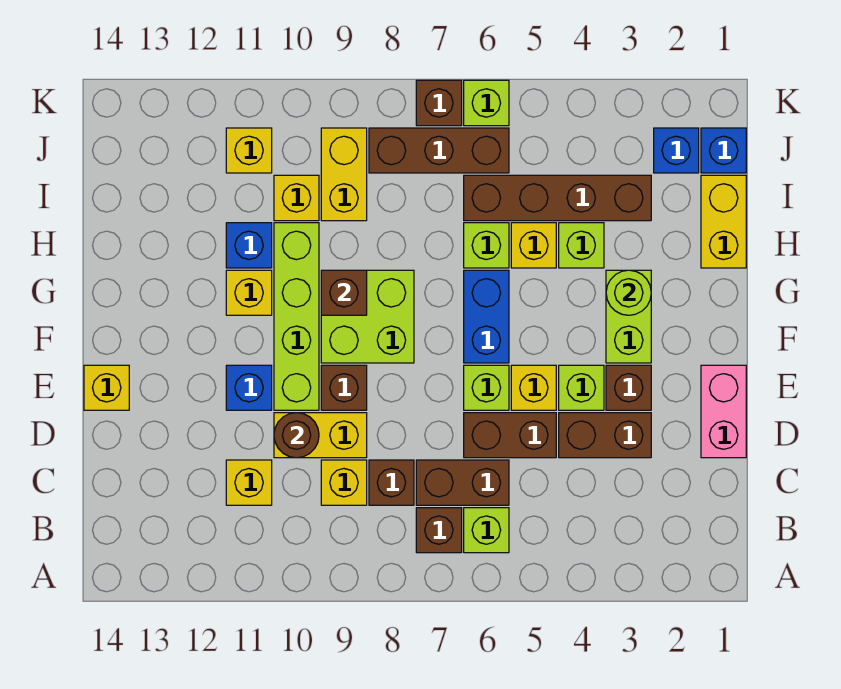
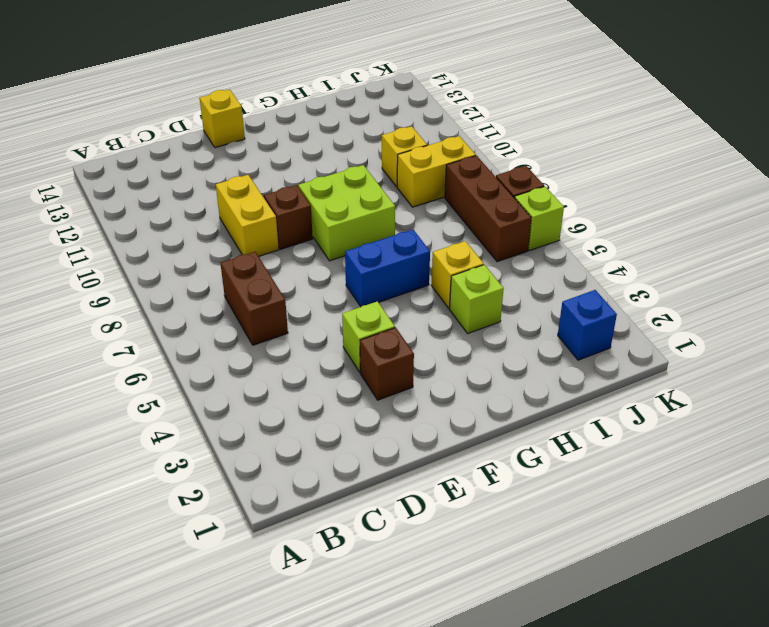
none -> lime brick B6 level 1
none -> brown brick B7 level 1
none -> brown brick C8 level 1
none -> yellow brick C9 level 1

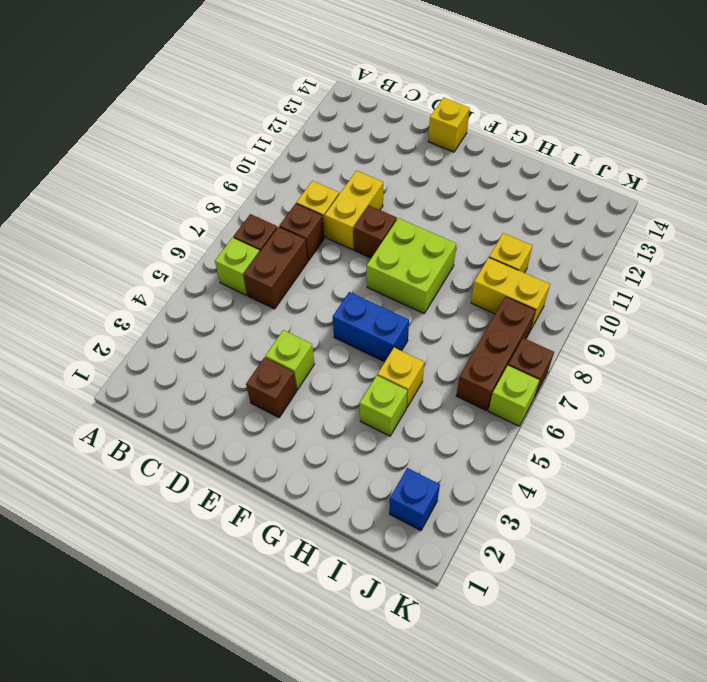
none -> yellow brick C11 level 1
none -> pink brick D1:E1 level 1
none -> brown brick D3:D4 level 1
none -> brown brick D5:D6 level 1

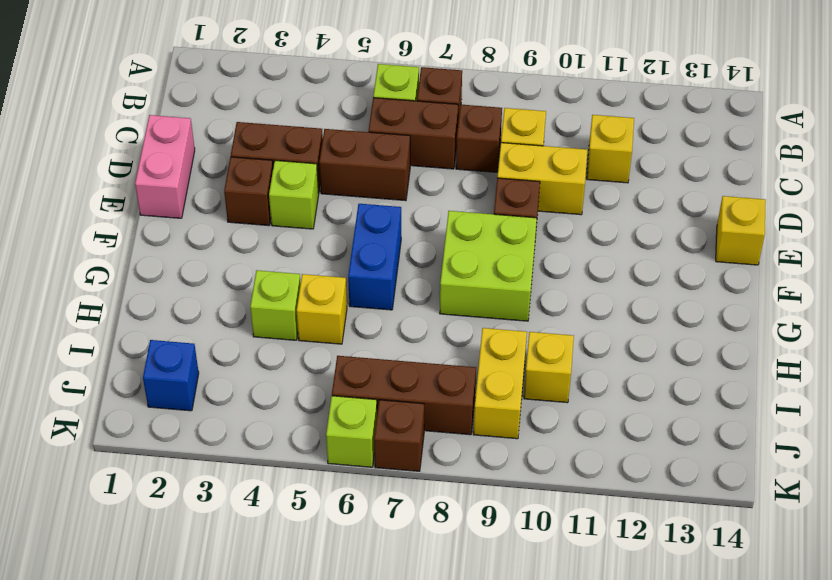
none -> yellow brick E5 level 1
none -> lime brick E6 level 1
none -> lime brick E10:H10 level 1
none -> blue brick E11 level 1

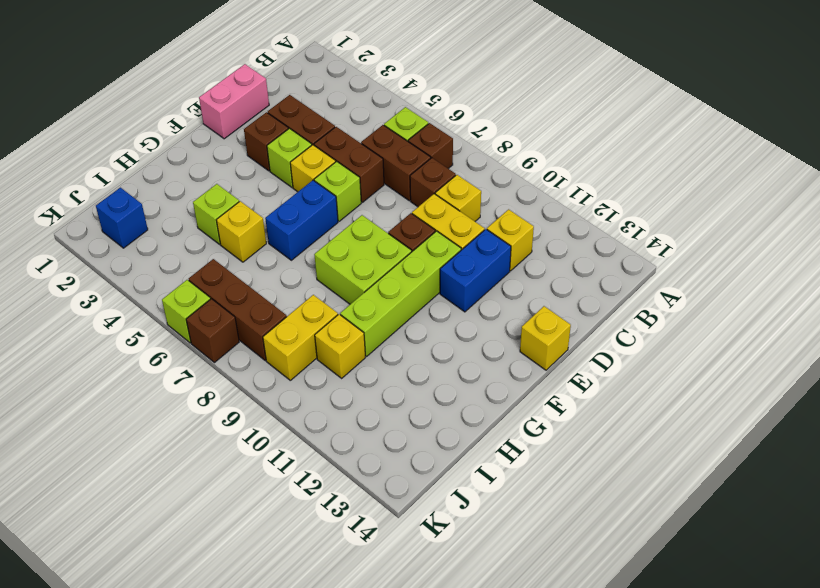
blue brick D11:E11 level 1 -> blue brick E11 level 1
none -> lime brick F3:G3 level 1
none -> yellow brick G11 level 1
none -> yellow brick H1:I1 level 1
none -> lime brick H6 level 1

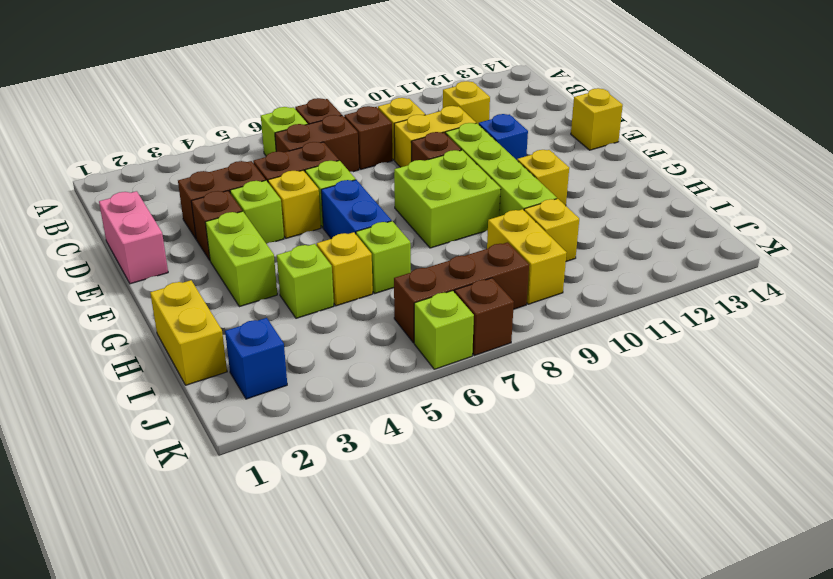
none -> blue brick H11 level 1
none -> brown brick I3:I6 level 1
none -> blue brick J1 level 1
none -> yellow brick J11 level 1

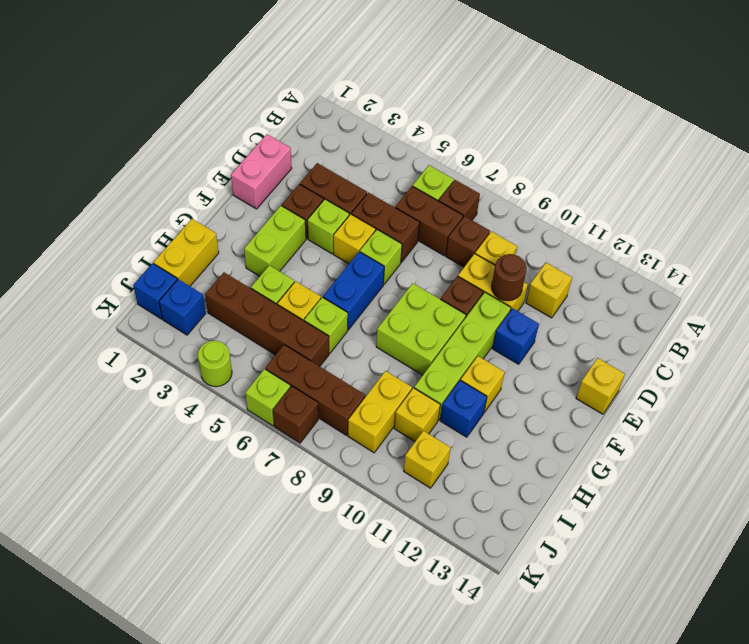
lime round brick K4 level 1 -> lime round brick G3 level 2
none -> brown brick G9 level 2

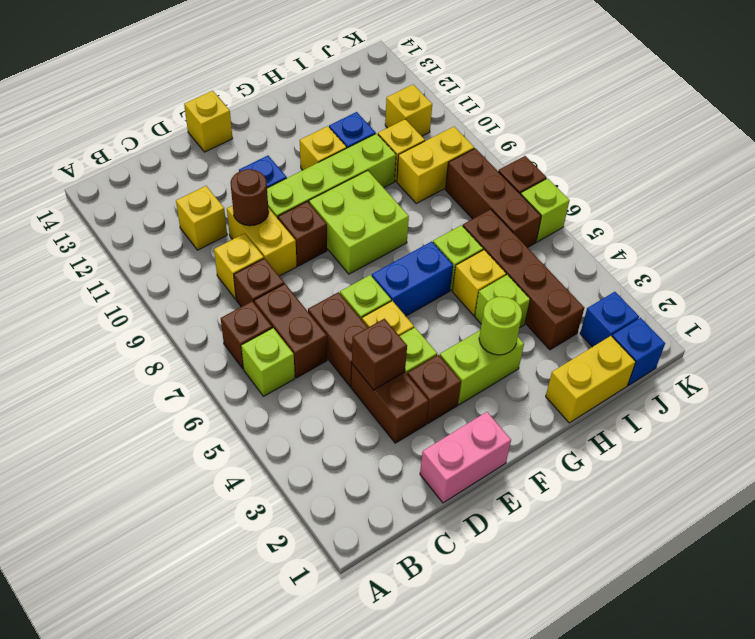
brown brick D4 level 2 -> brown brick G9 level 2

